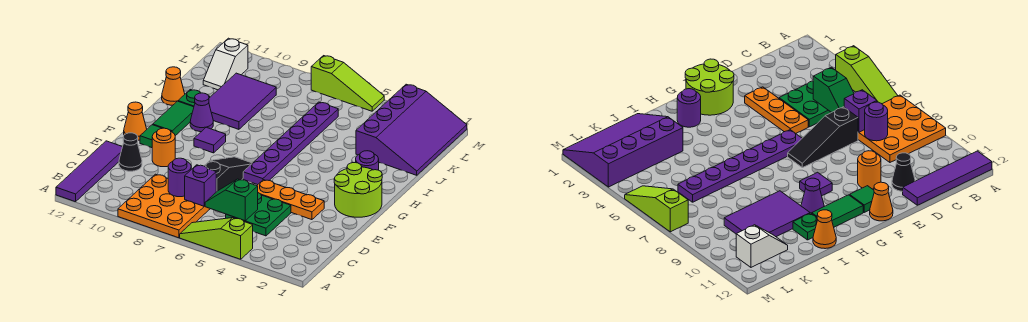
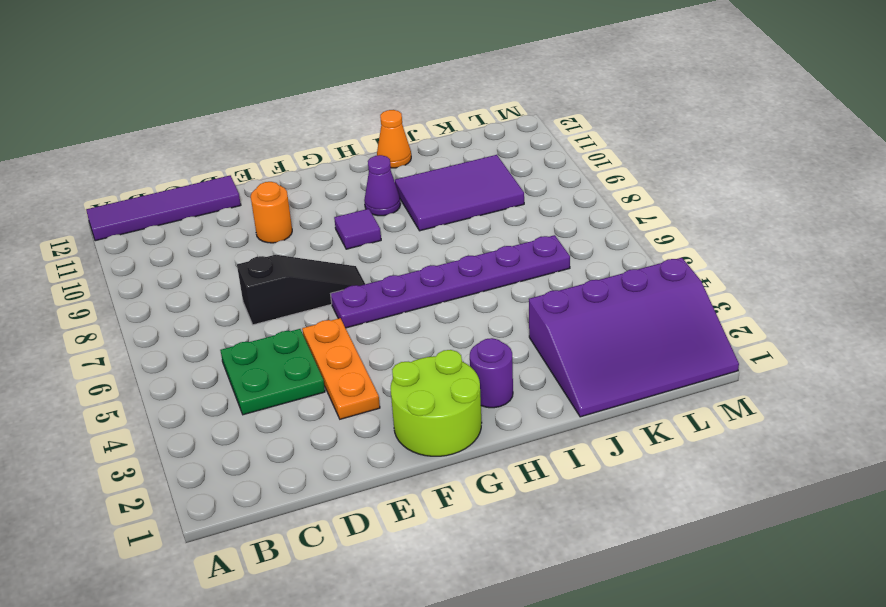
none -> lime slope A4:A6 level 1 top 4
none -> orange plate A7:C9 level 1
none -> black cone D11 level 1

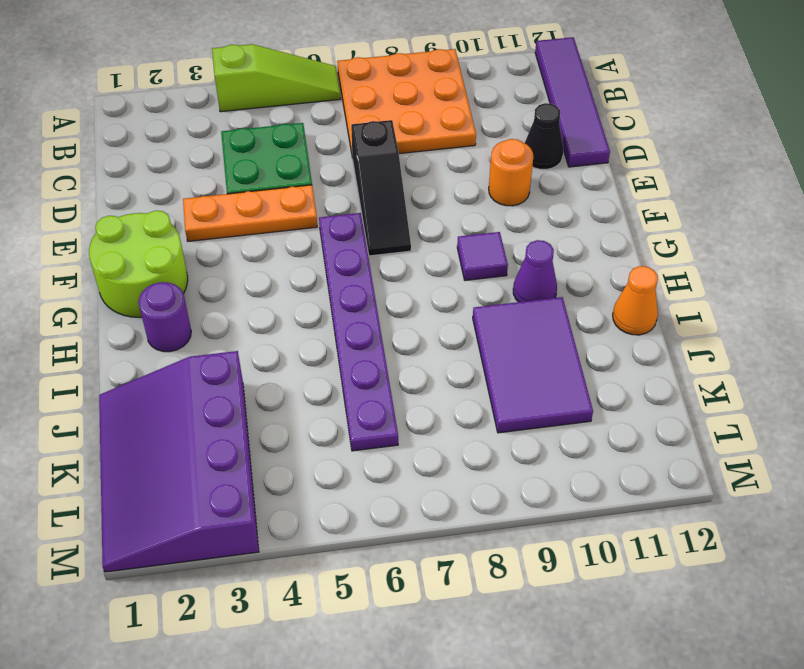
none -> green tile F11 level 1
none -> orange cone F12 level 1
none -> green tile G11:H11 level 1

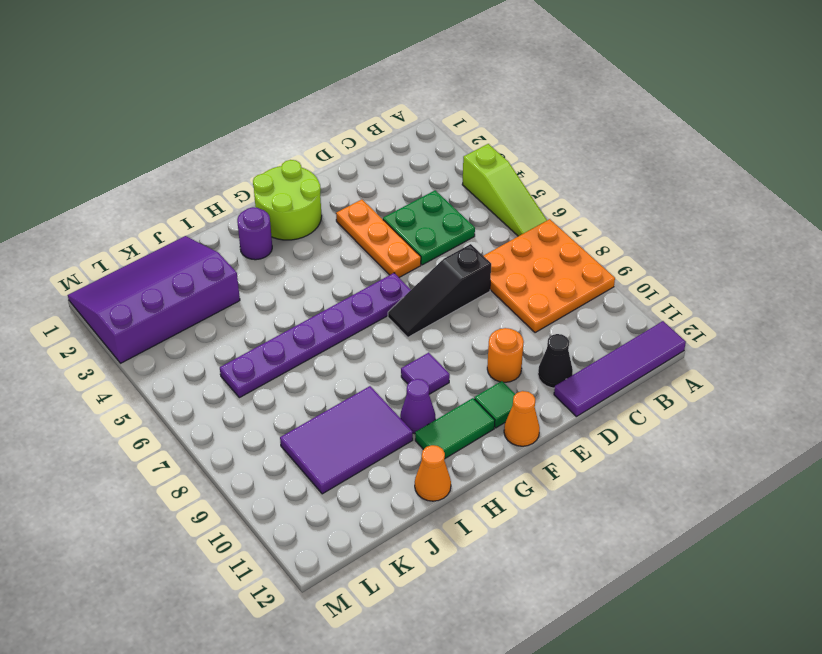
none -> green plate I11 level 1
none -> white slope K11:L11 level 1 top L
none -> lime slope M5:M7 level 1 top 7

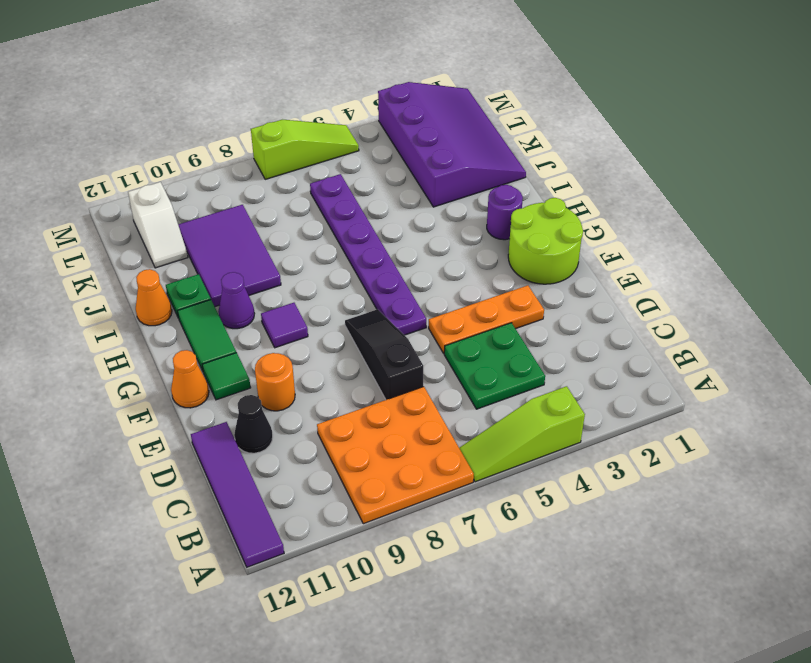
none -> green slope C5:C6 level 2 top 5
none -> purple brick C7 level 2
none -> purple round brick C8 level 2

